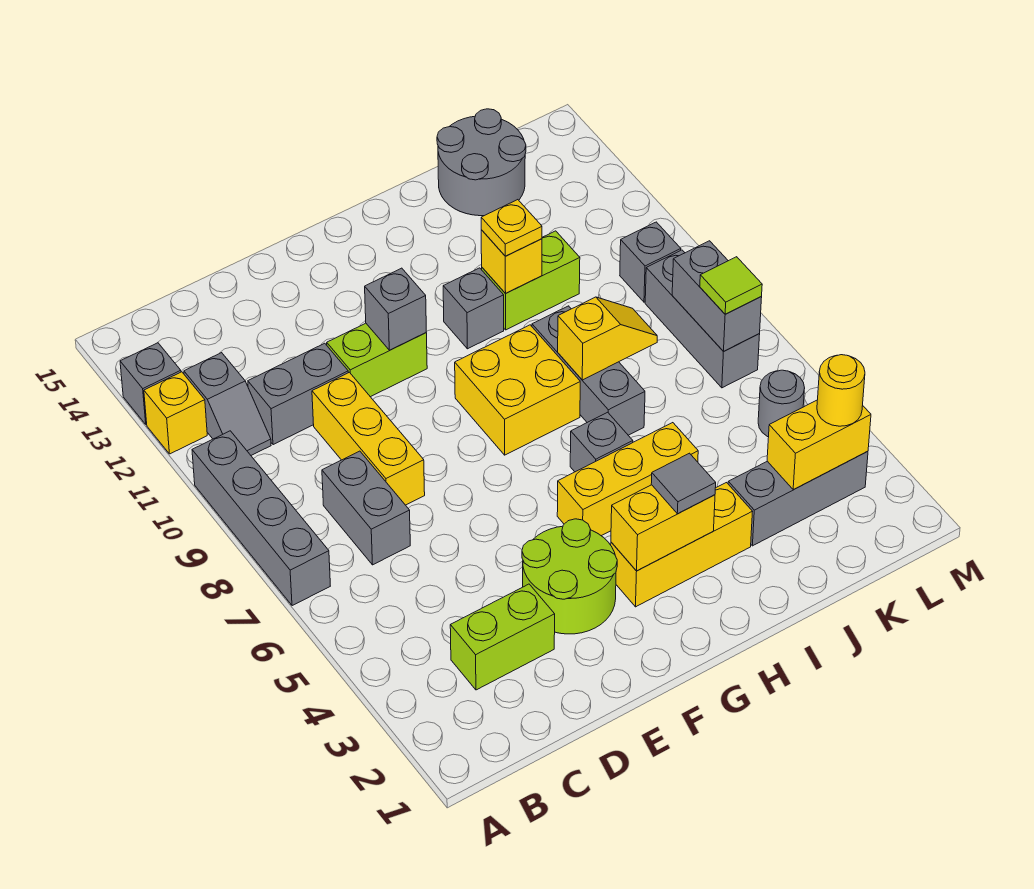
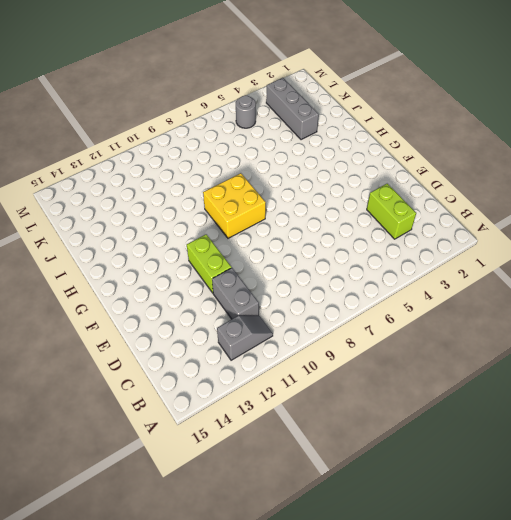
none -> grey brick A7:A10 level 1
none -> yellow brick A12 level 1
none -> grey brick A13 level 1
none -> grey brick C7:C8 level 1

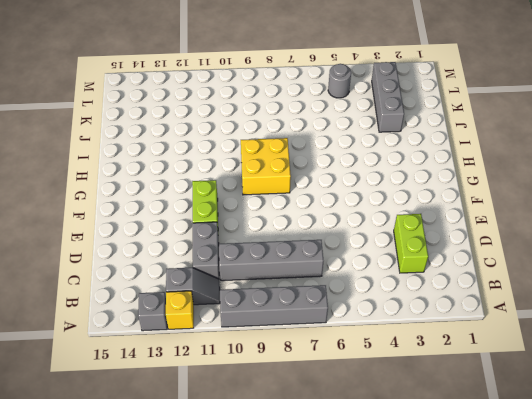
grey brick C7:C10 level 1 -> grey brick C7:C8 level 1
none -> yellow brick D8:D10 level 1
none -> lime round brick E3:F4 level 1
none -> yellow brick G3:I3 level 1
none -> yellow brick G5:I5 level 1

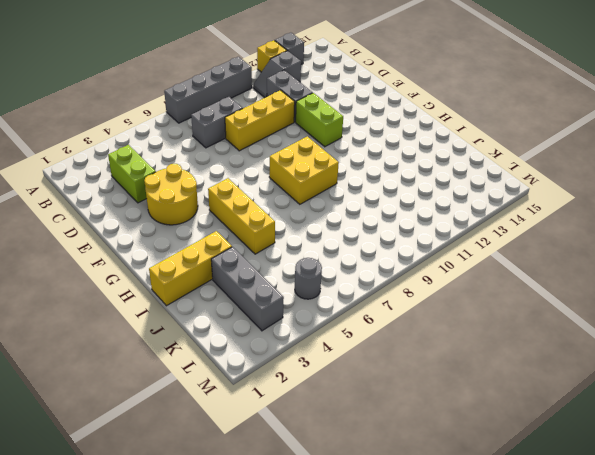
yellow round brick E3:F4 level 1 -> lime round brick E3:F4 level 1
yellow brick I1:I3 level 1 -> yellow brick G3:I3 level 1
none -> grey brick H6 level 1
none -> grey brick H11 level 1
none -> grey brick I7:I9 level 1
none -> lime brick I11:J11 level 1

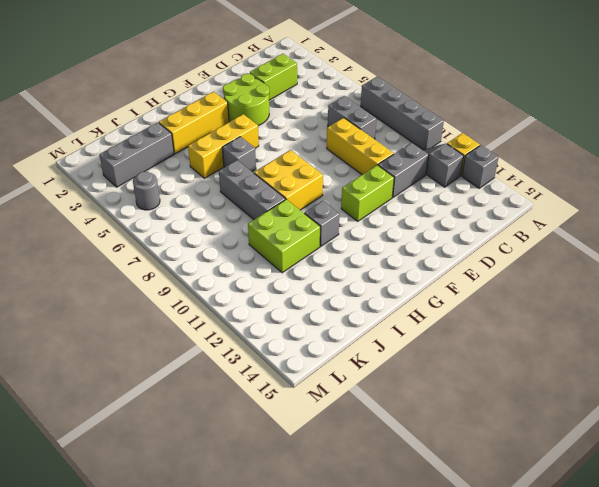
lime brick I10:J11 level 1 -> lime brick I11:J11 level 1
none -> grey round brick J14:K15 level 1
none -> grey brick L7:L9 level 1
none -> grey brick L10 level 1
none -> grey brick F11 level 2

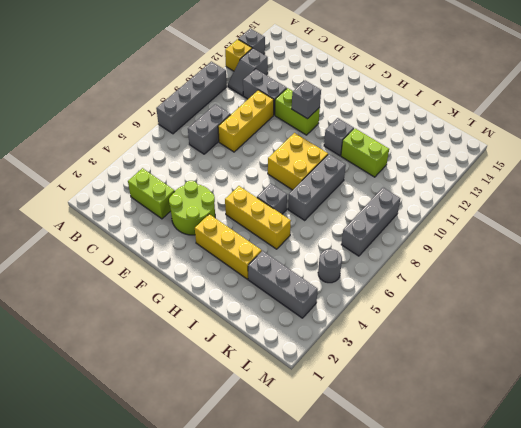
none -> grey round brick J14:K15 level 1
none -> grey brick L10 level 1
none -> yellow brick G3:H3 level 2
none -> yellow slope I8:J8 level 2 top I

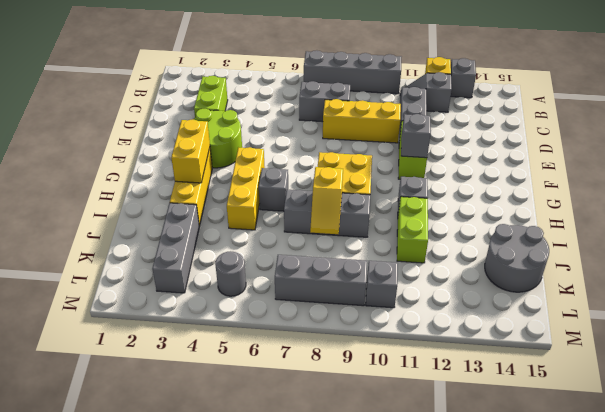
none -> yellow brick I11 level 2
none -> yellow brick K3:L3 level 2
none -> grey brick L7:L8 level 2
none -> grey tile H3 level 3

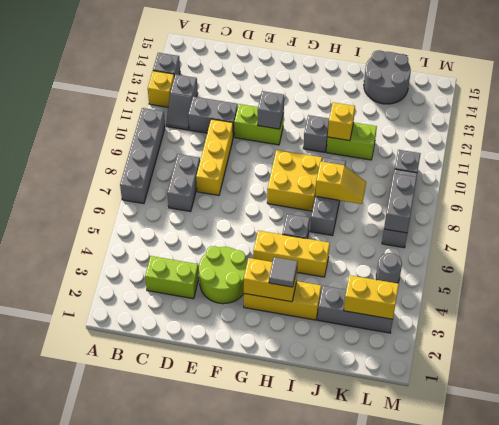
none -> yellow plate I11 level 3
none -> yellow round brick L3 level 3
none -> lime tile L7 level 3

